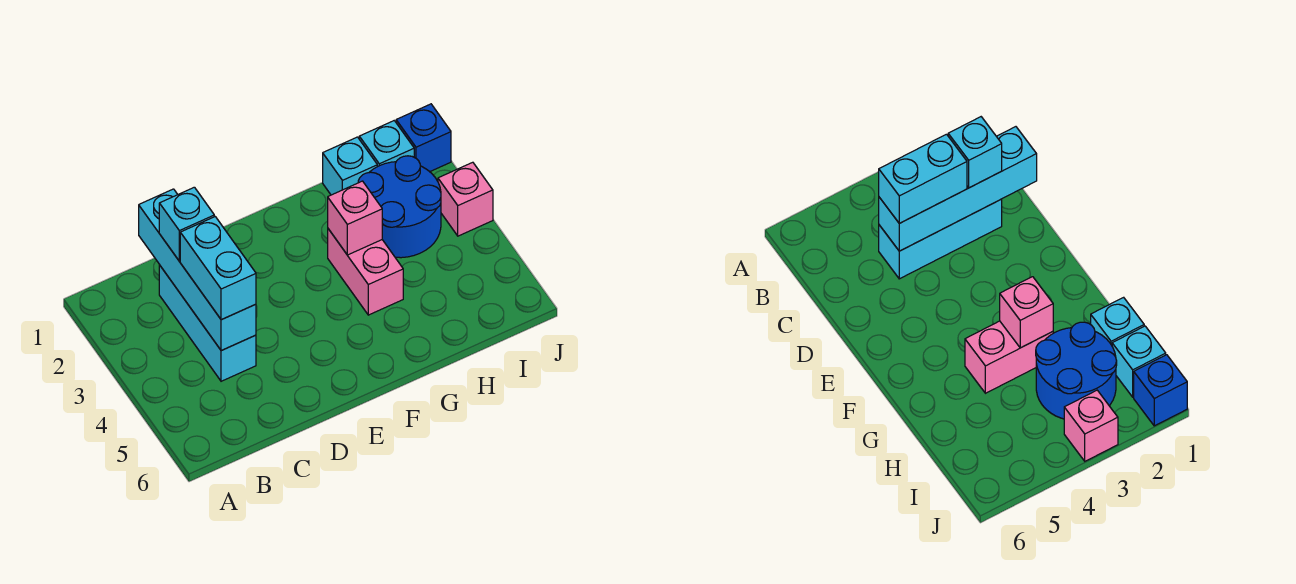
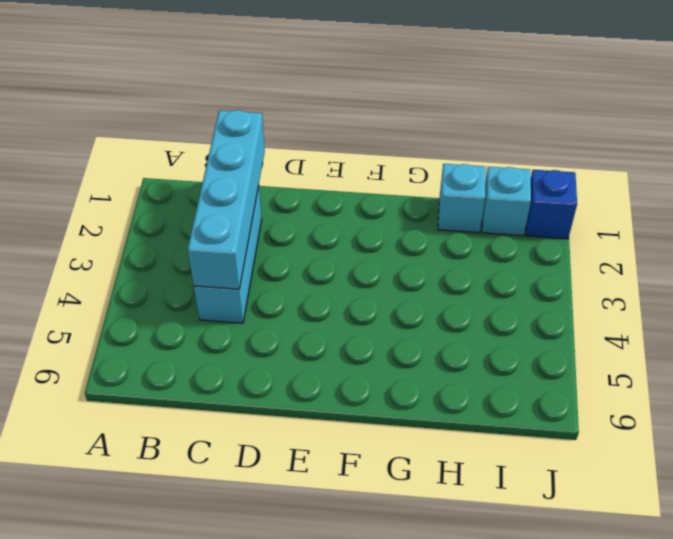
none -> pink brick G3:G4 level 1
none -> blue round brick H2:I3 level 1

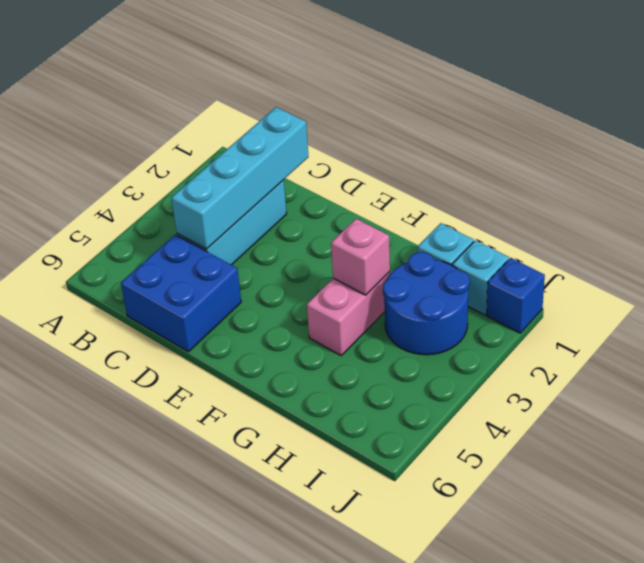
blue brick C5:D6 level 1 -> none
none -> pink brick J3 level 1
none -> cyan brick C2 level 3

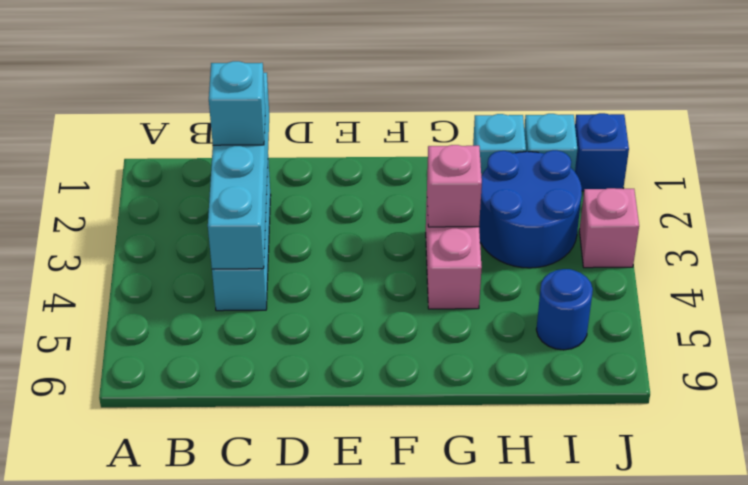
blue round brick I5 level 1 -> none
none -> cyan brick C3:C4 level 3

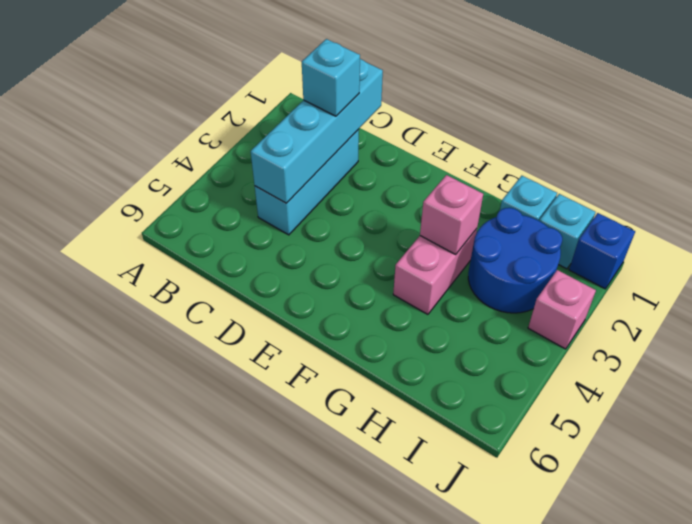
none -> cyan brick C3:C4 level 3

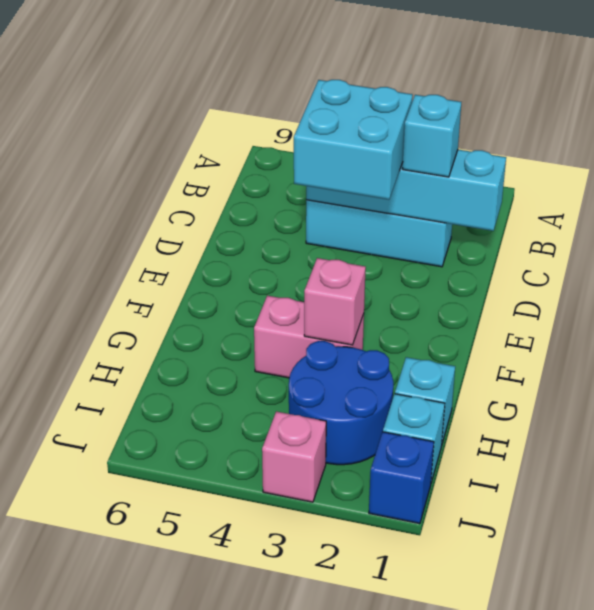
cyan brick C3:D4 level 3 -> cyan brick C3:C4 level 3

